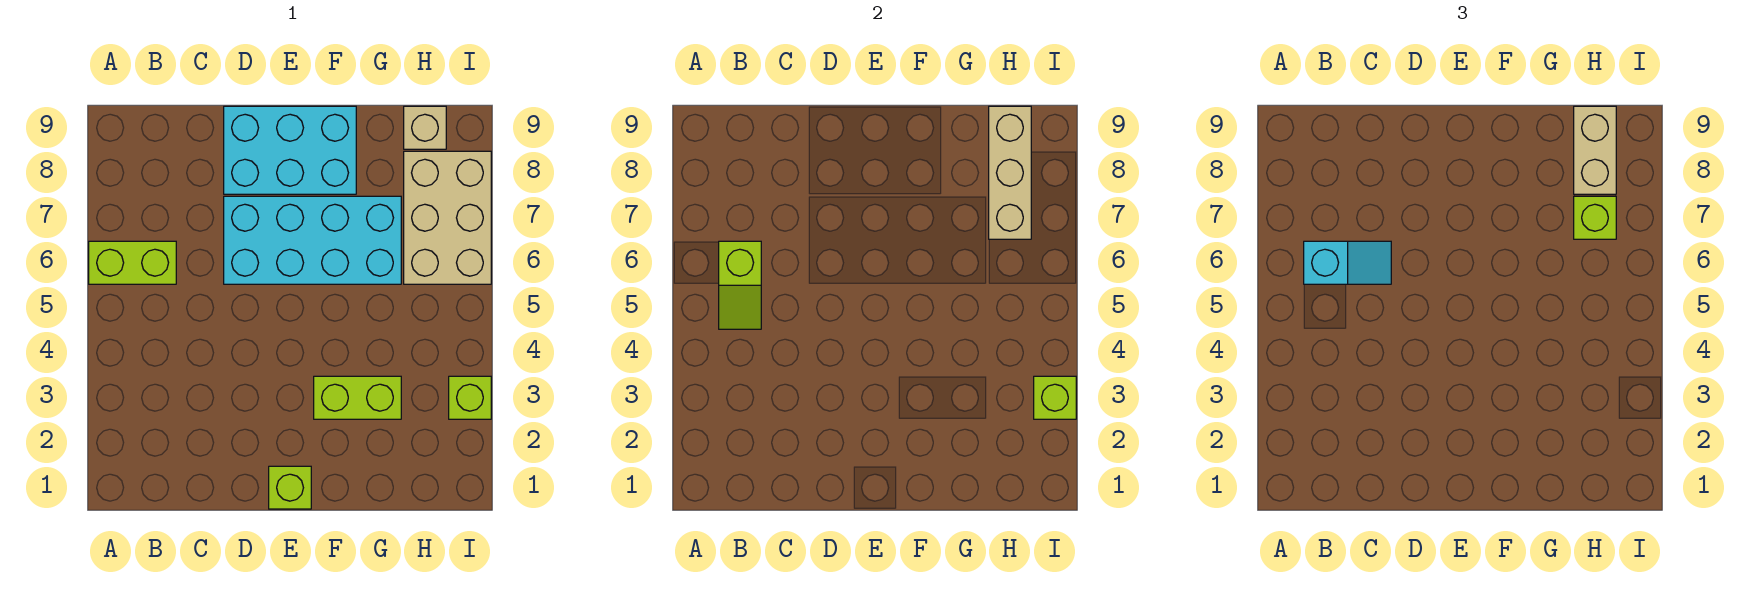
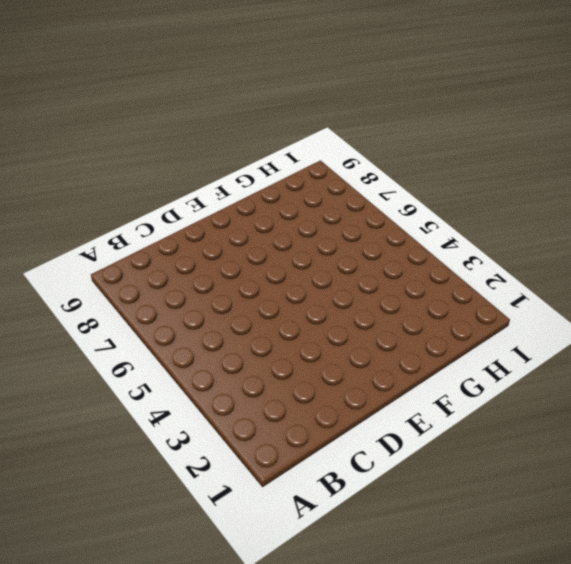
none -> lime brick A6:B6 level 1
none -> cyan brick D6:G7 level 1
none -> cyan brick D8:F9 level 1

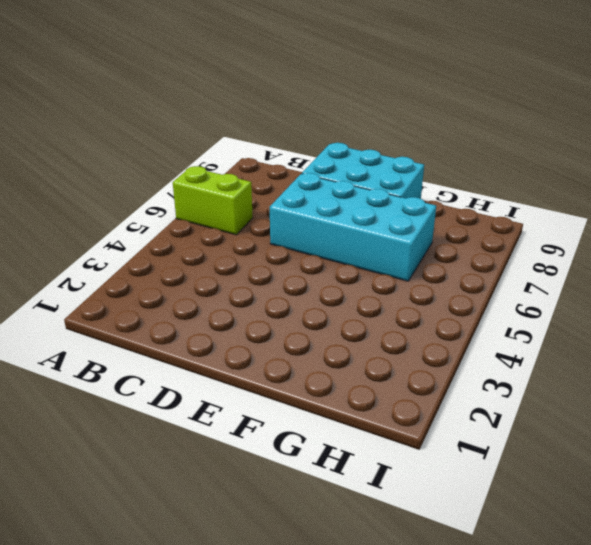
none -> lime brick E1 level 1
none -> lime brick F3:G3 level 1
none -> tan brick H6:I8 level 1

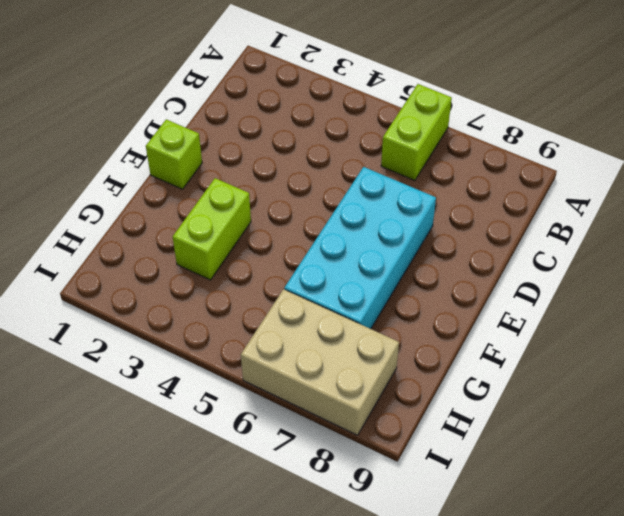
none -> cyan brick D8:F9 level 1
none -> tan brick H9 level 1
none -> lime brick I3 level 1

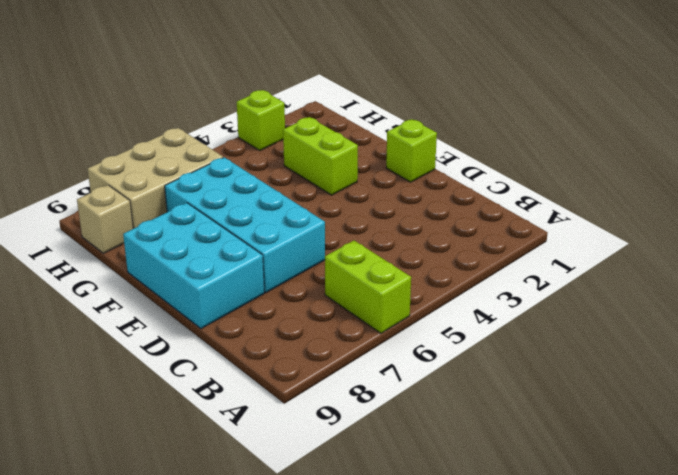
none -> lime slope B5:B6 level 2 top 6
none -> tan brick H7:H9 level 2
none -> lime brick I3 level 2

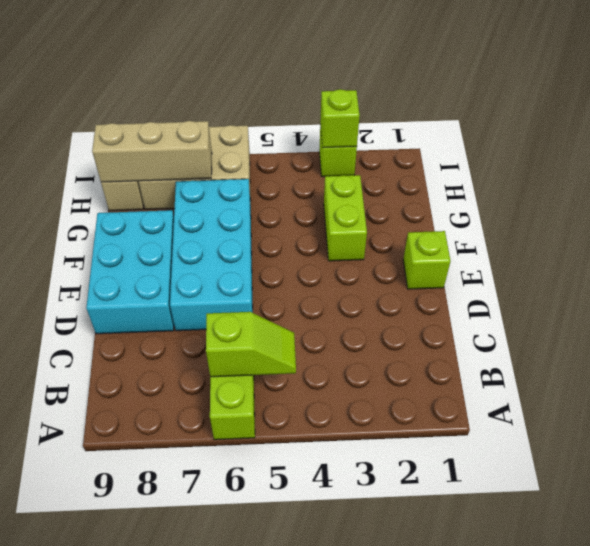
none -> cyan slope B6:C6 level 3 top B
none -> lime brick H7 level 3
none -> tan brick H8:H9 level 3

